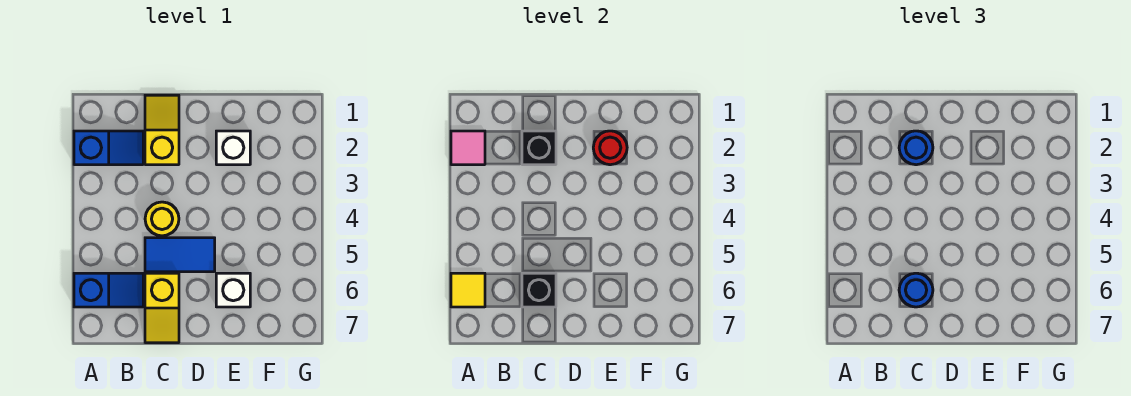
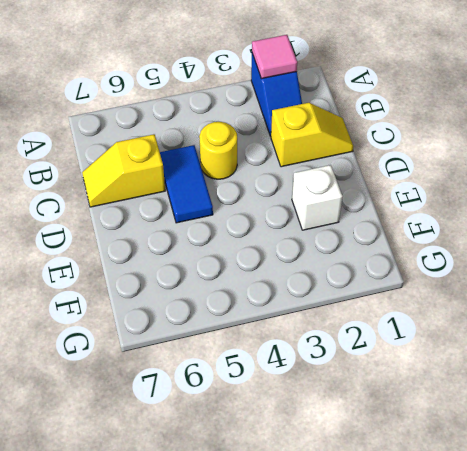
none -> blue slope A6:B6 level 1 top A
none -> white brick E6 level 1
none -> yellow tile A6 level 2

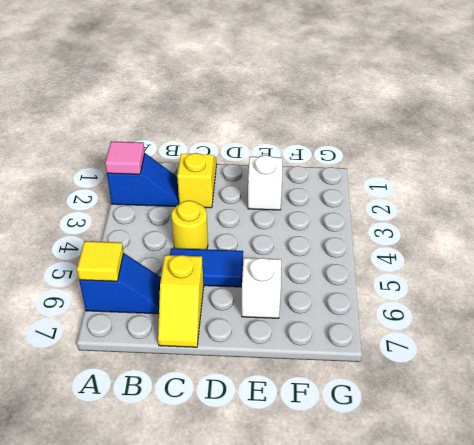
none -> black brick C2 level 2
none -> black brick C6 level 2
none -> red round brick E2 level 2

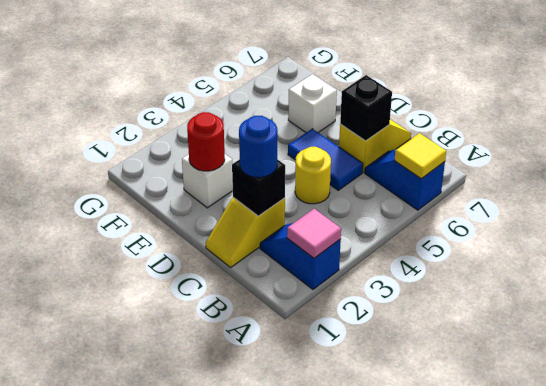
none -> blue round brick C6 level 3

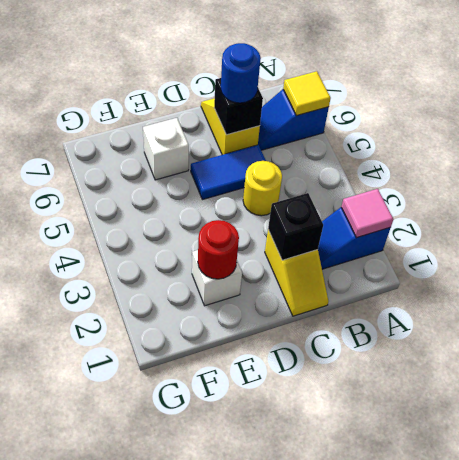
none -> blue round brick C2 level 3

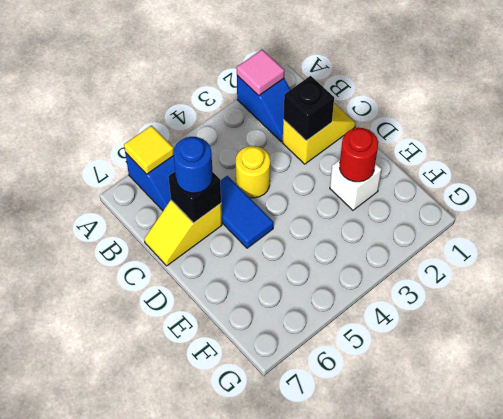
none -> white brick E6 level 1
none -> blue round brick C2 level 3

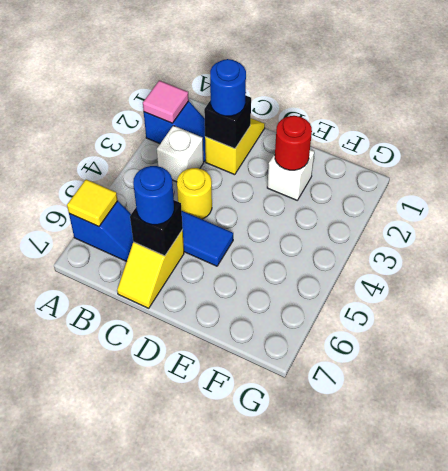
white brick B3 level 1 -> white brick E6 level 1

